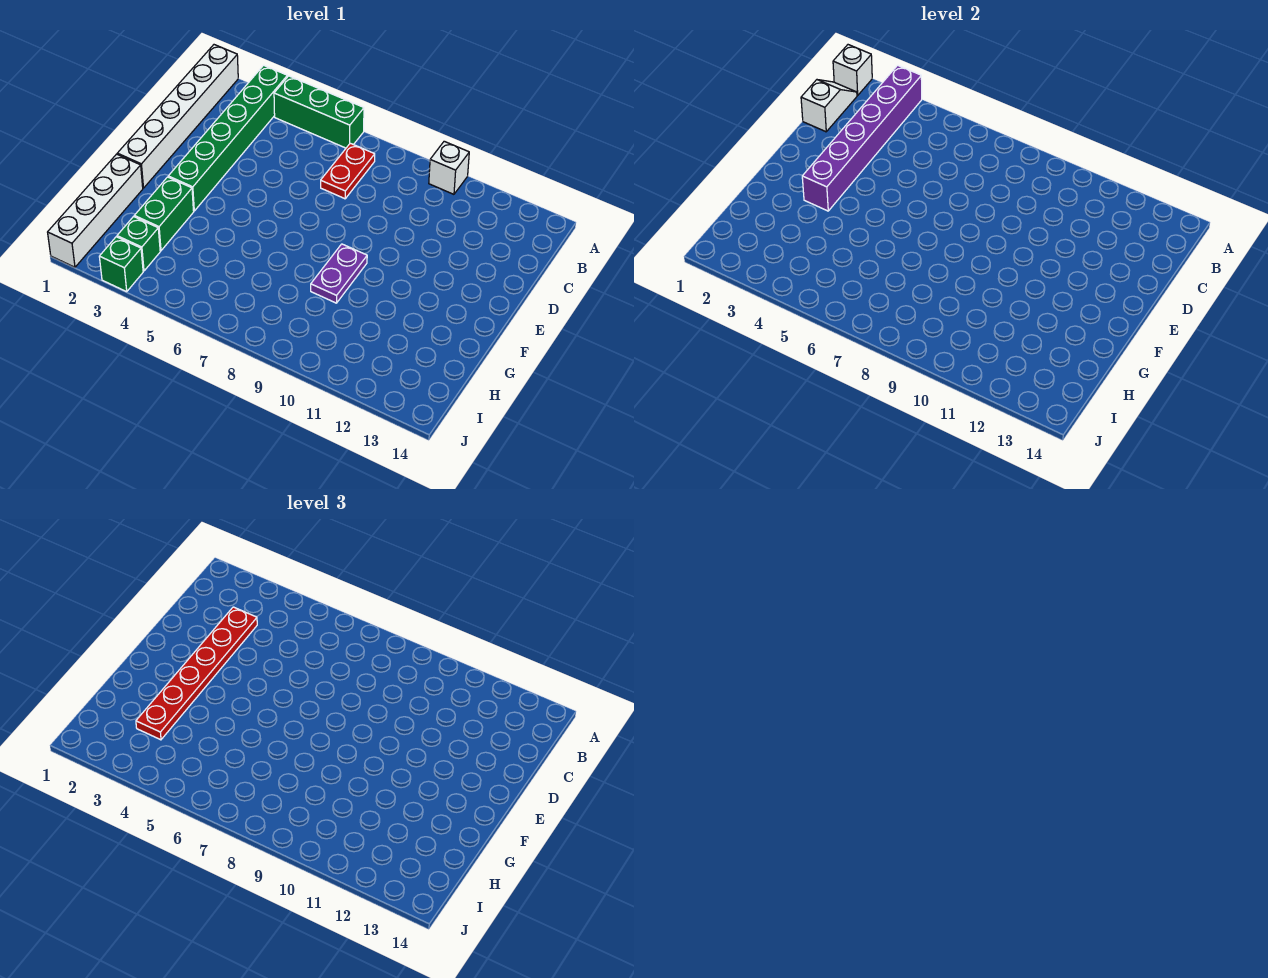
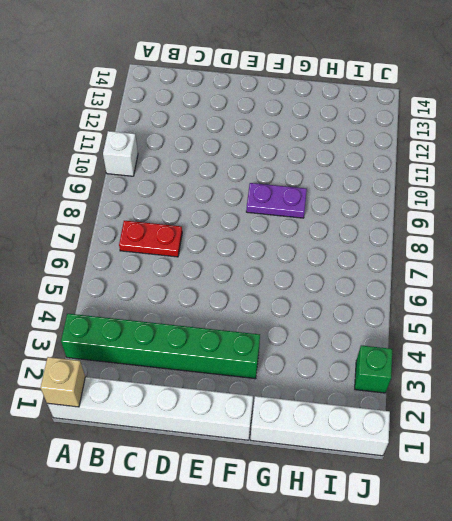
tan brick A1 level 2 -> white brick A1 level 2
none -> green brick A4:A6 level 1
none -> green brick G3:H3 level 1
none -> green brick I3 level 1

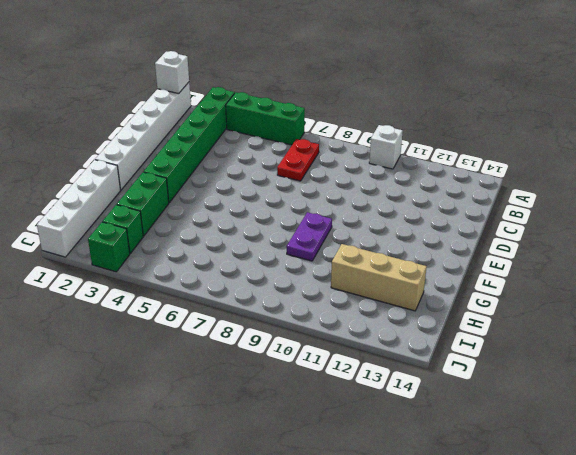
tan brick H11:H13 level 1 -> none
none -> purple brick A3:F3 level 2
none -> white slope B1:C1 level 2 top C
none -> red plate C3:H3 level 3

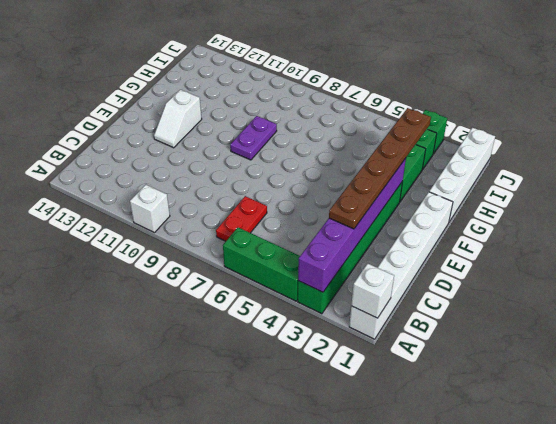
brown plate C3:H3 level 3 -> red plate C3:H3 level 3
white slope E12:F12 level 1 top F -> white slope B1:C1 level 2 top C

